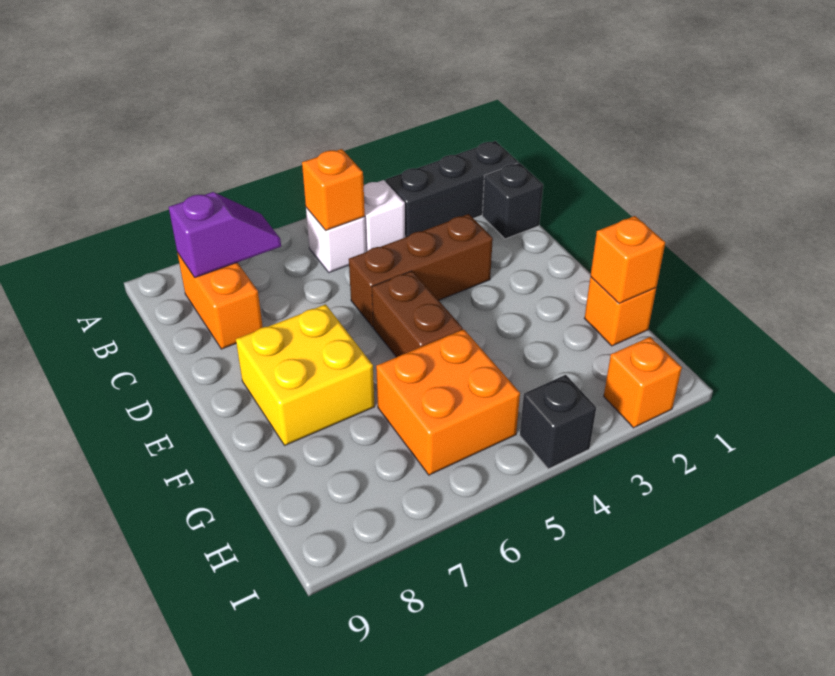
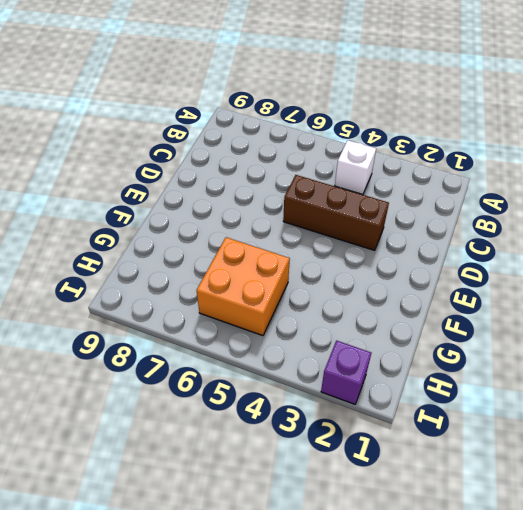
purple brick I2 level 1 -> orange brick I2 level 1
none -> black brick B1:B3 level 1
none -> white brick B5 level 1
none -> orange brick B8:C8 level 1

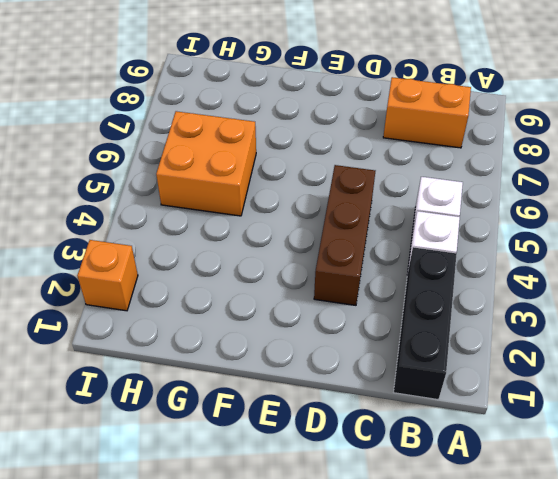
none -> black brick C1 level 1
none -> brown brick E5:F5 level 1
none -> yellow brick E7:F8 level 1

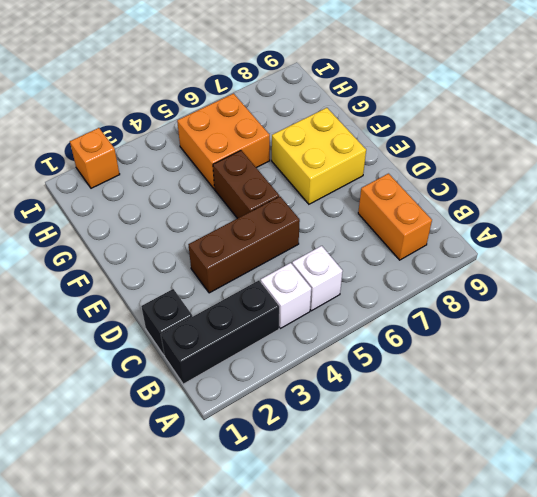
none -> orange brick G1 level 1
none -> black brick I4 level 1
none -> orange brick B5 level 2

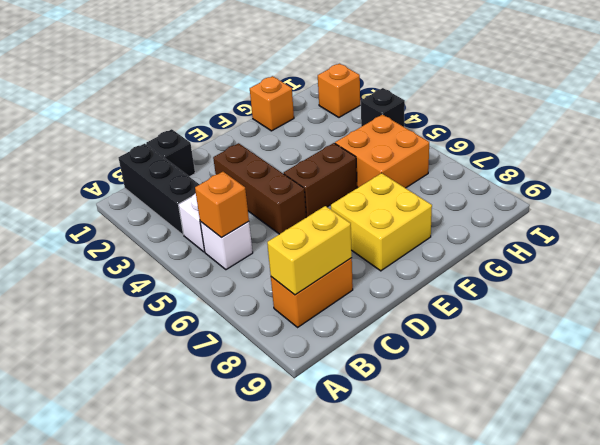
yellow brick B8:C8 level 2 -> purple slope B7:B8 level 2 top 8
none -> orange brick G1 level 2

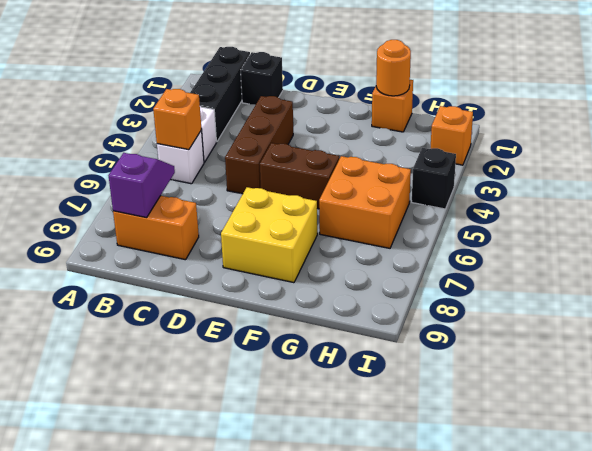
orange round brick G1 level 2 -> orange brick G1 level 2

